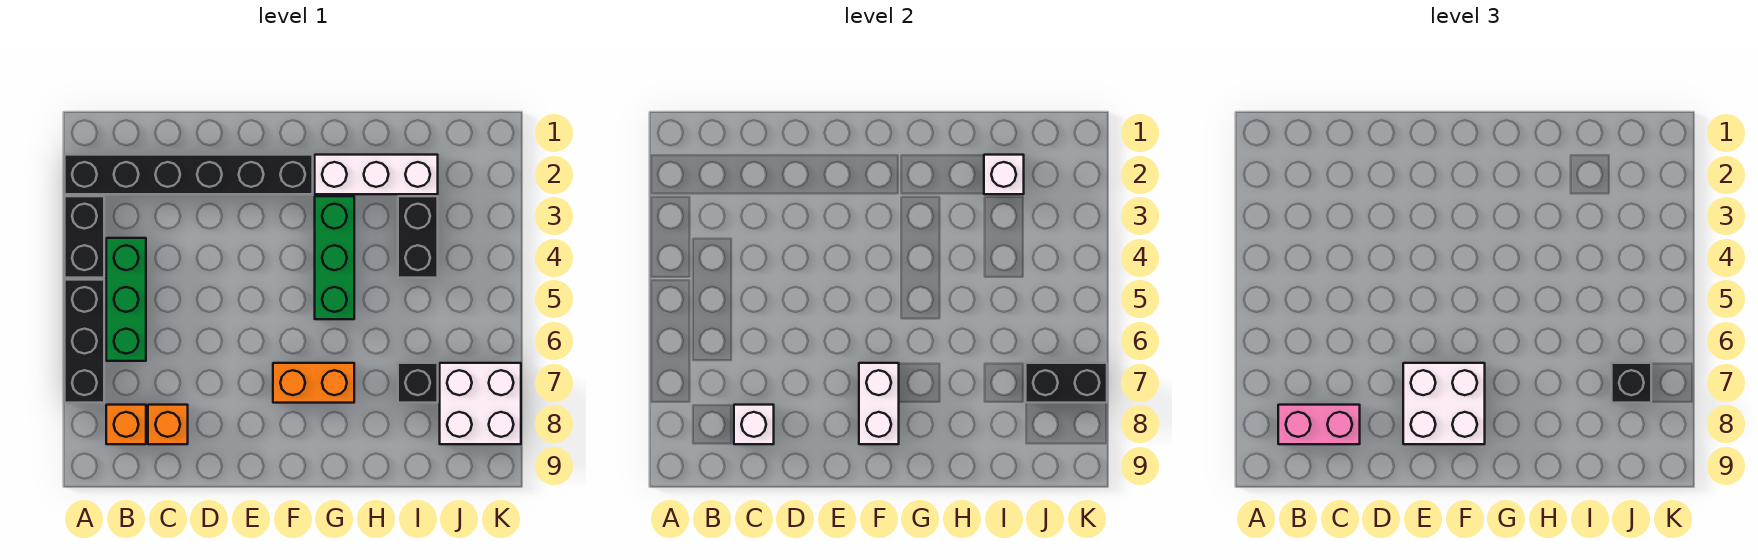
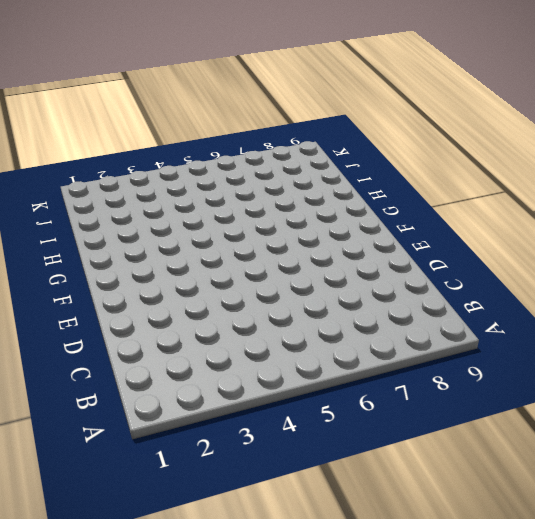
none -> black brick A2:F2 level 1
none -> black brick A3:A4 level 1
none -> black brick A5:A7 level 1

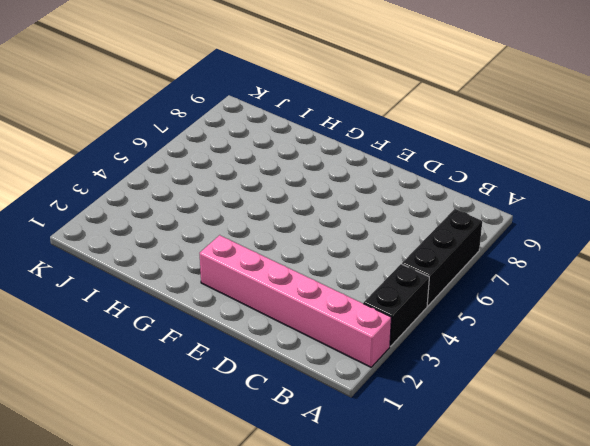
pink brick A2:F2 level 1 -> black brick A2:F2 level 1
none -> green brick B4:B6 level 1
none -> orange brick B8 level 1
none -> orange brick C8 level 1

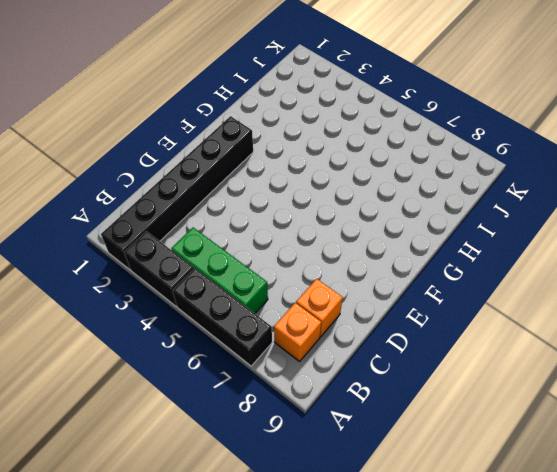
none -> orange brick F7:G7 level 1
none -> white brick G2:I2 level 1
none -> green brick G3:G5 level 1

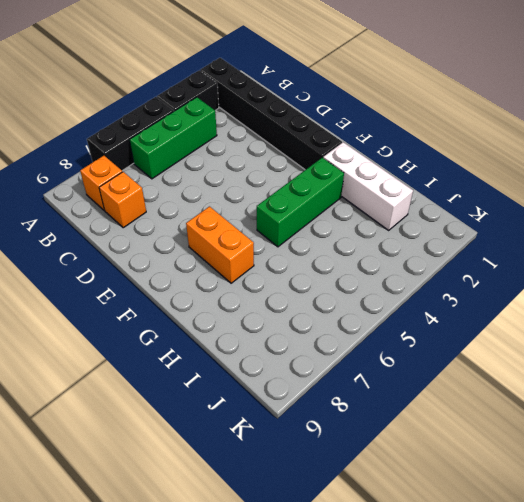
none -> black brick I3:I4 level 1
none -> black brick I7 level 1
none -> white brick J7:K8 level 1

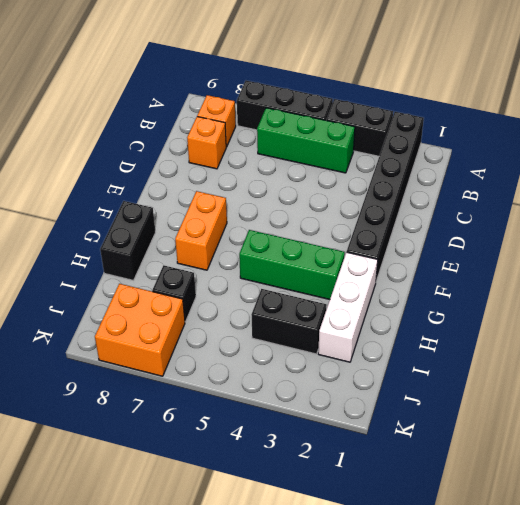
black brick G9:H9 level 1 -> black brick J7:K7 level 2
orange brick J7:K8 level 1 -> white brick J7:K8 level 1
none -> white brick C8 level 2
none -> white brick F7:F8 level 2
none -> white brick I2 level 2

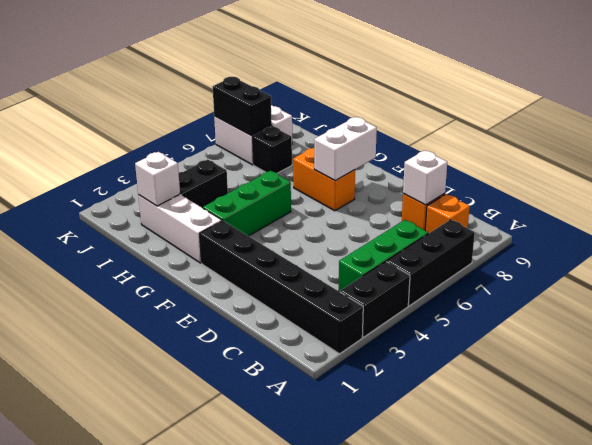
none -> pink brick B8:C8 level 3
none -> white brick E7:F8 level 3
none -> black brick J7 level 3

